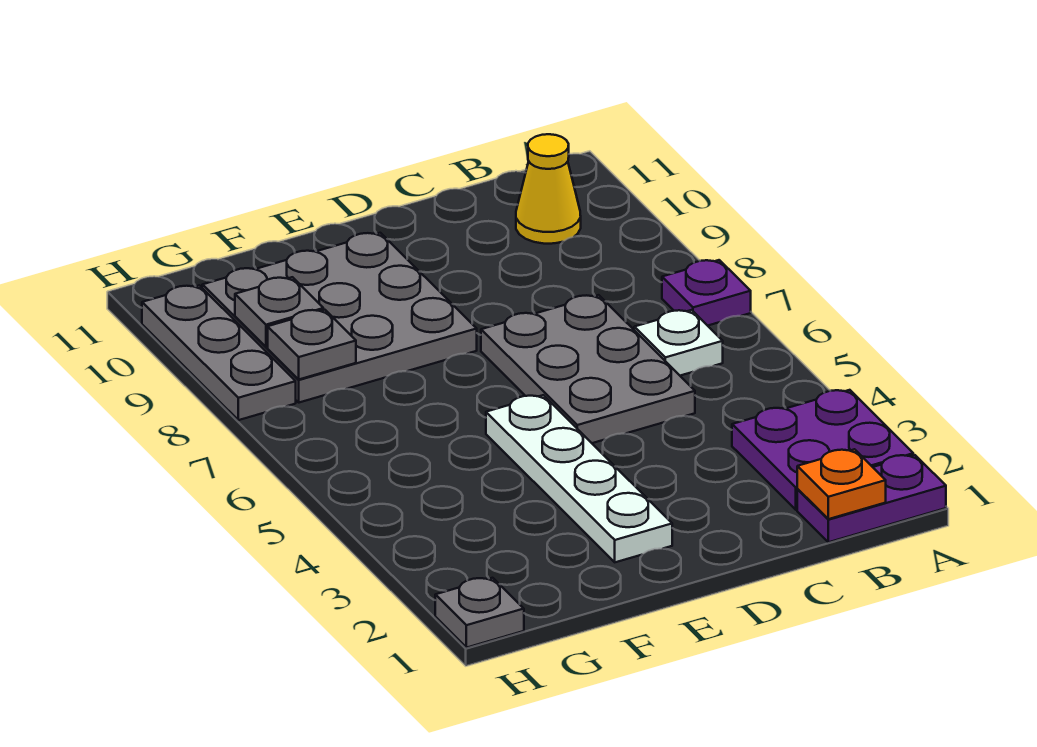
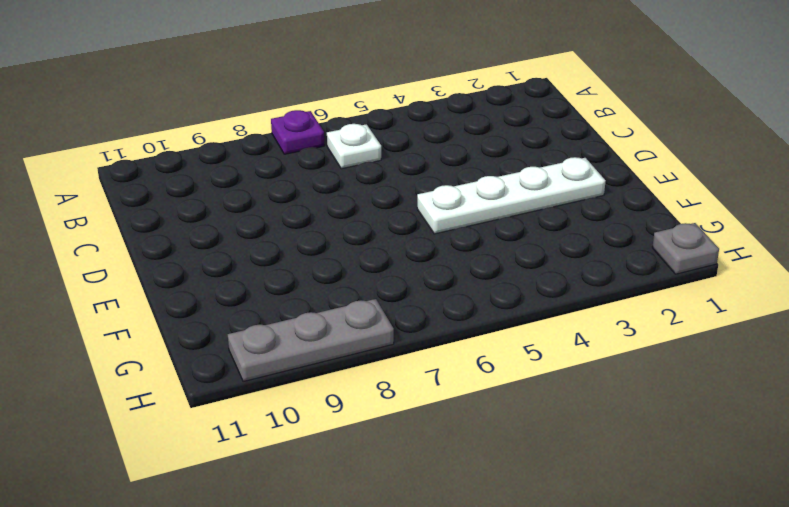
none -> purple plate A1:B1 level 1
none -> purple plate A2:B3 level 1
none -> yellow cone B10 level 1

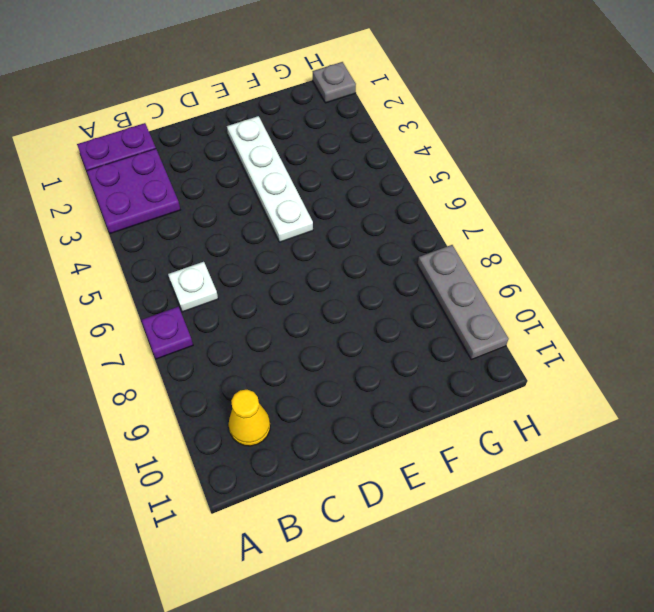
none -> grey plate C5:D7 level 1
none -> grey plate E8:G10 level 1
none -> orange plate B1 level 2

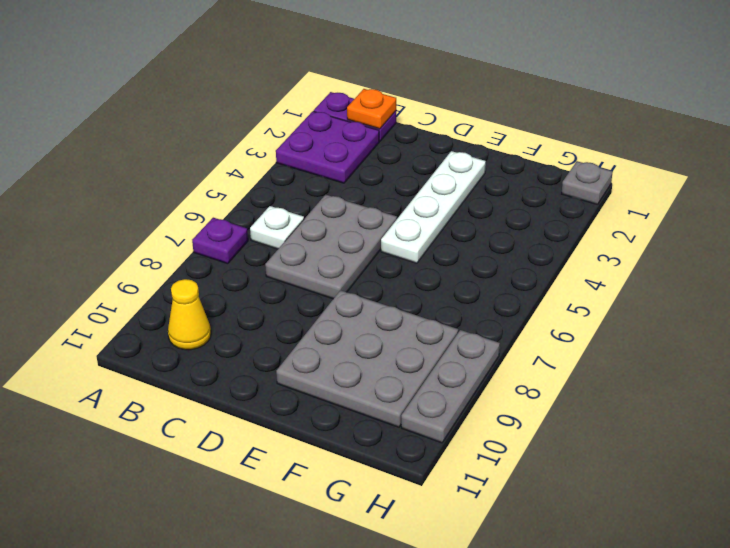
none -> grey plate G8 level 2
none -> grey plate G9 level 2

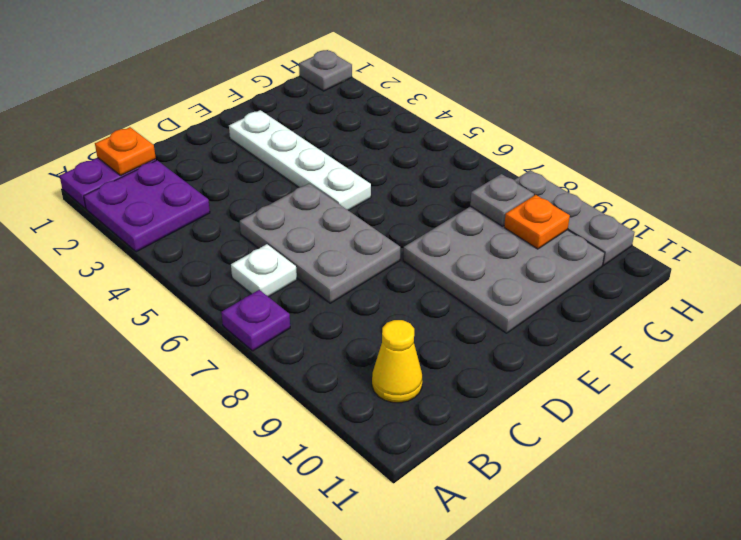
orange plate G9 level 2 -> grey plate G9 level 2

